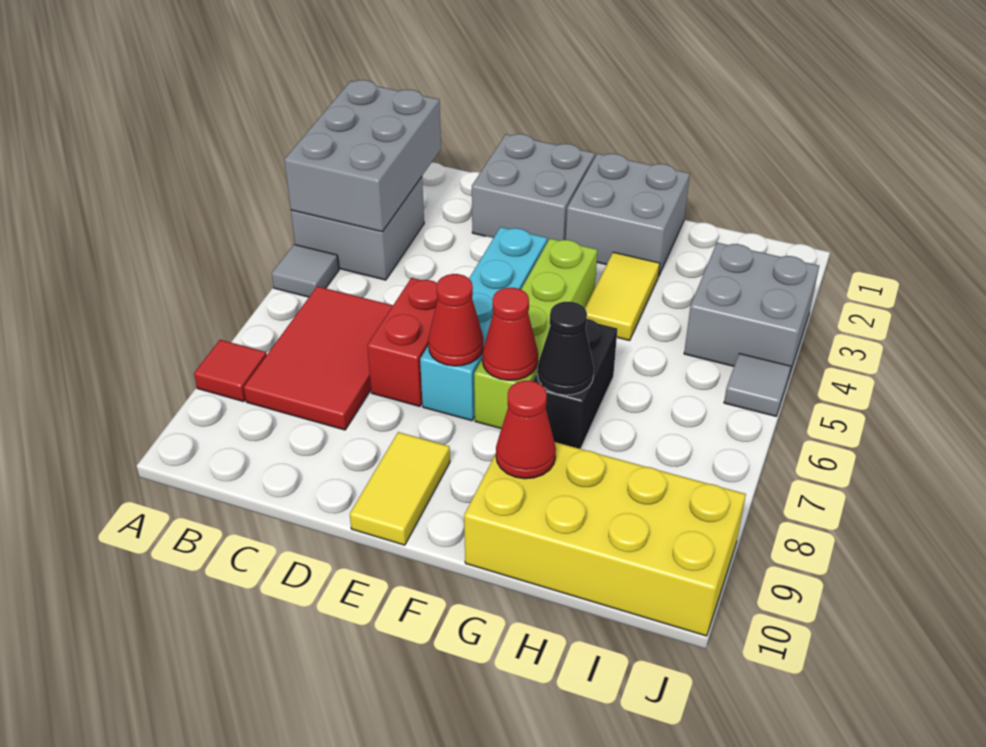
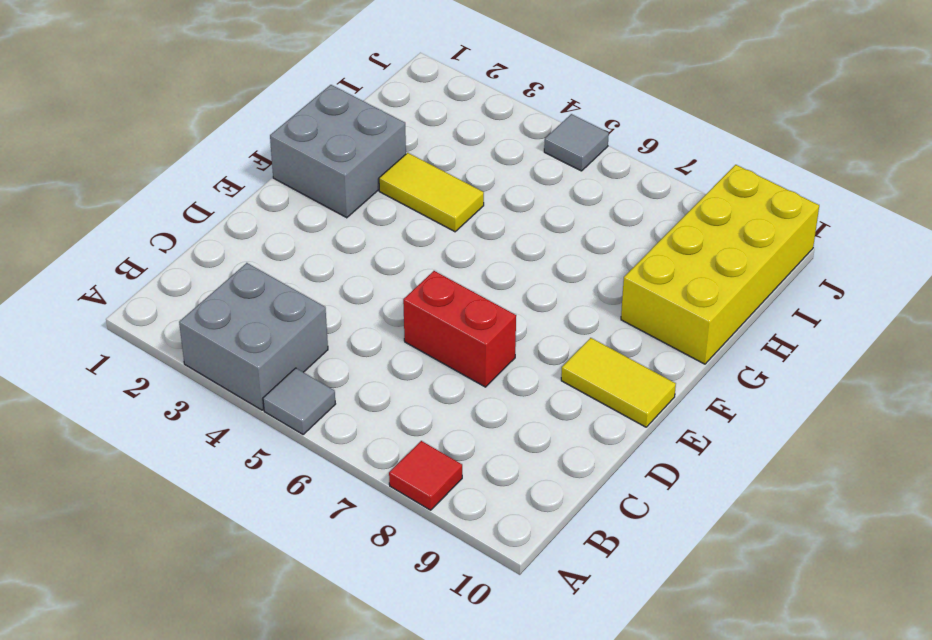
none -> red tile B6:C8 level 1
none -> grey brick D1:E2 level 1
none -> cyan brick E4:E7 level 1

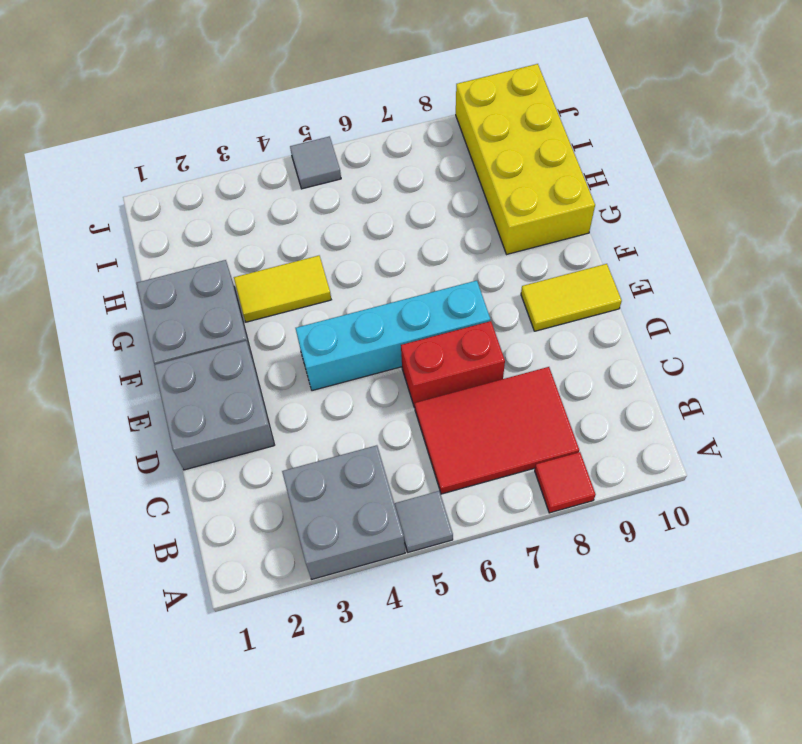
none -> lime brick F4:F7 level 1
none -> black brick G6:G7 level 1
none -> grey brick I3:J4 level 1

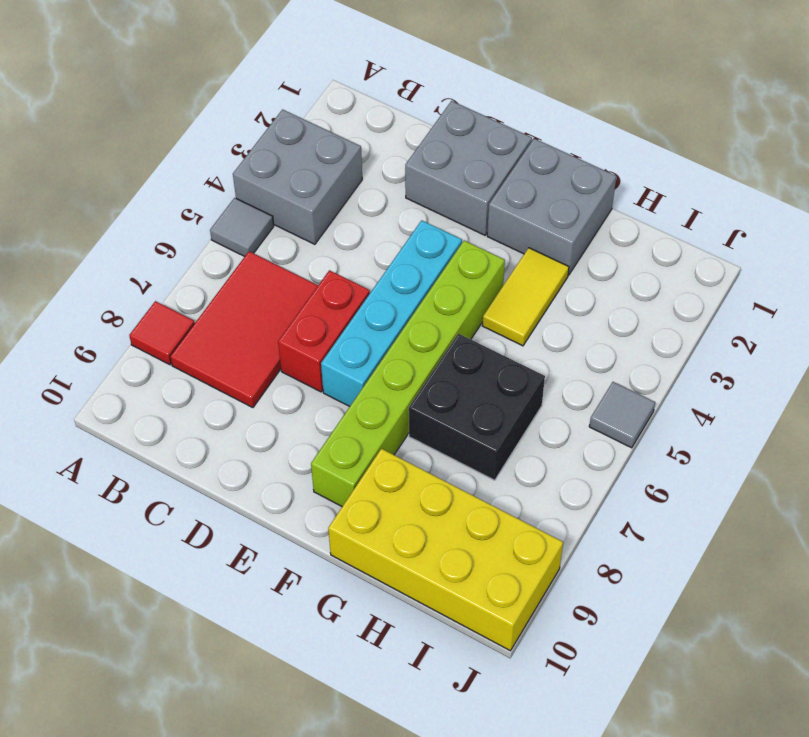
lime brick F4:F9 level 1 -> lime brick F4:F7 level 1
black brick G6:H7 level 1 -> black brick G6:G7 level 1
none -> yellow tile E9:E10 level 1
none -> grey brick I3:J4 level 1
none -> grey brick A2:B4 level 2

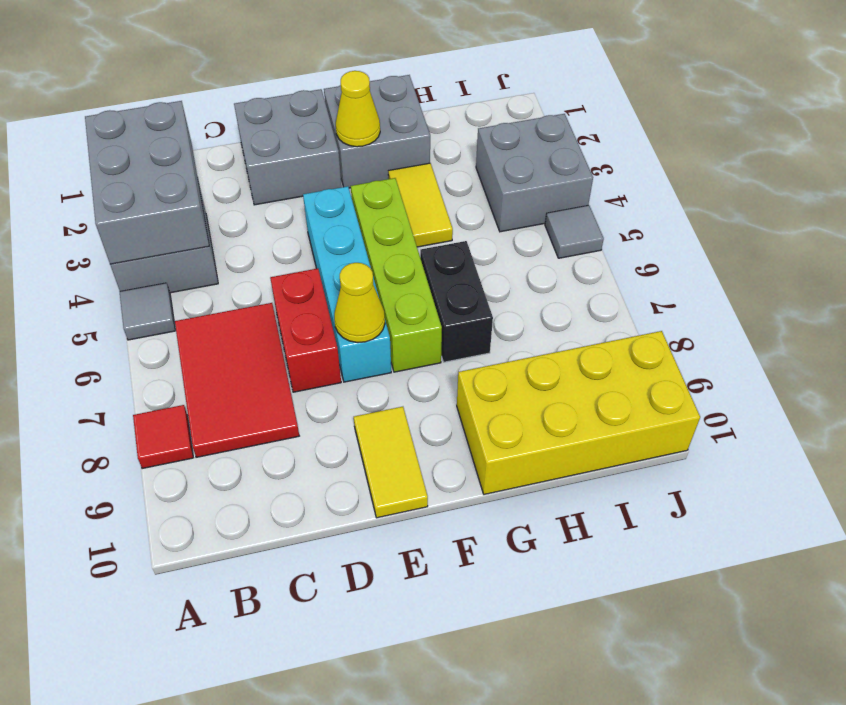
yellow cone E7 level 2 -> red cone E7 level 2
yellow cone F2 level 2 -> none
none -> red cone F7 level 2
none -> black cone G7 level 2
none -> red cone G9 level 2

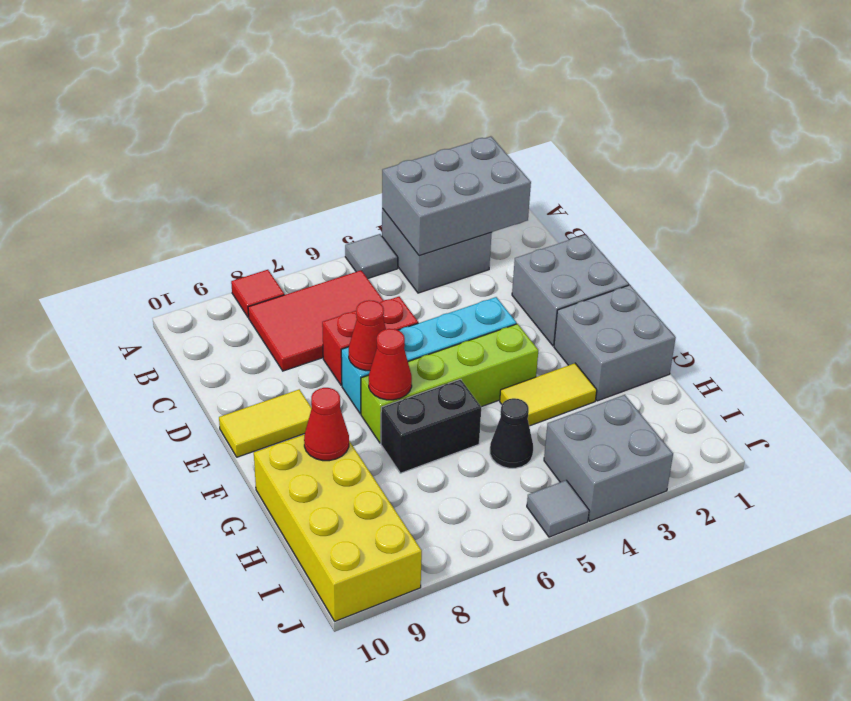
black cone H5 level 1 -> black cone G7 level 2

